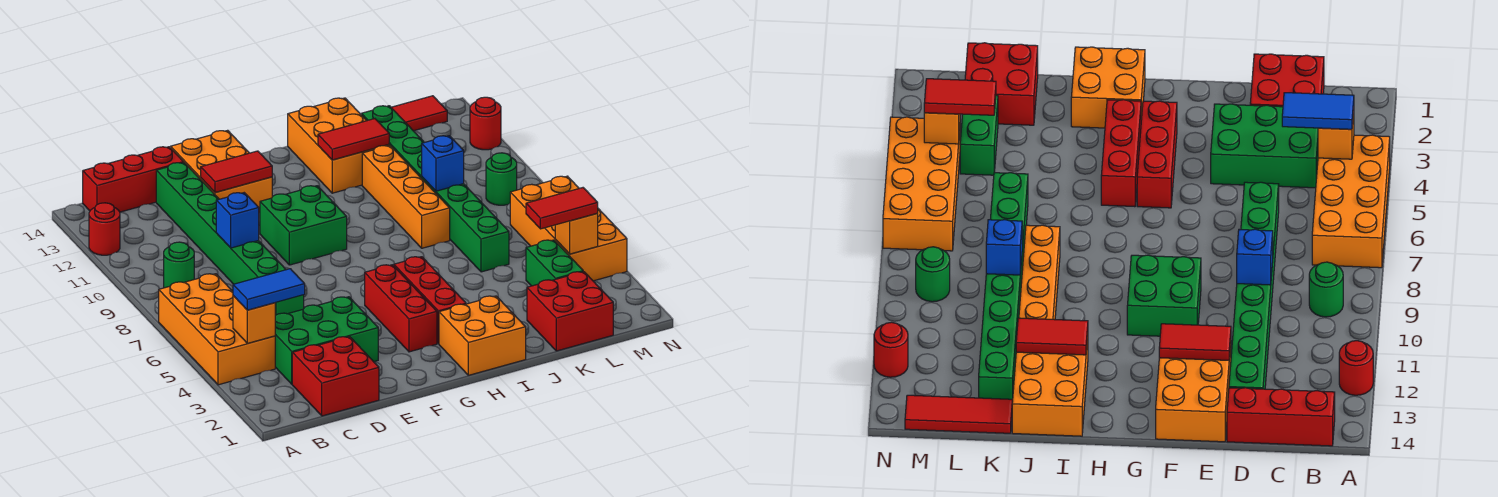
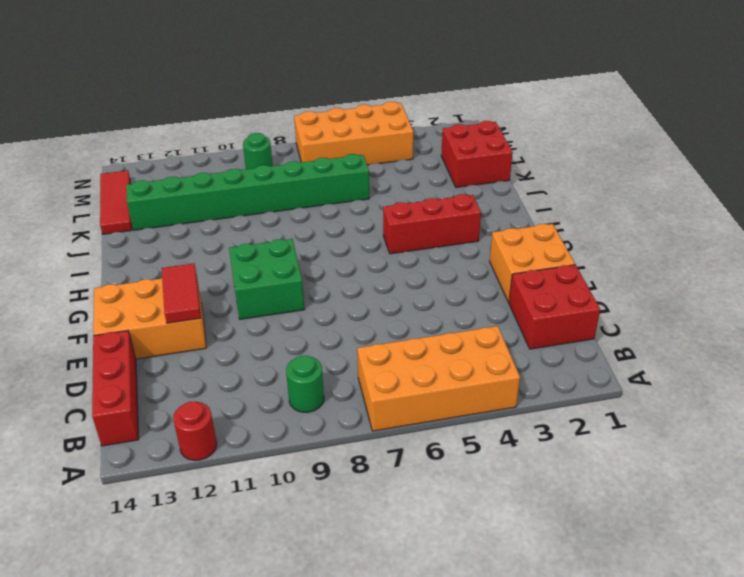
orange brick E1:F2 level 1 -> orange brick H1:I2 level 1
none -> green brick C3:E4 level 1
none -> green brick D6:D13 level 1
none -> red brick G3:G5 level 1

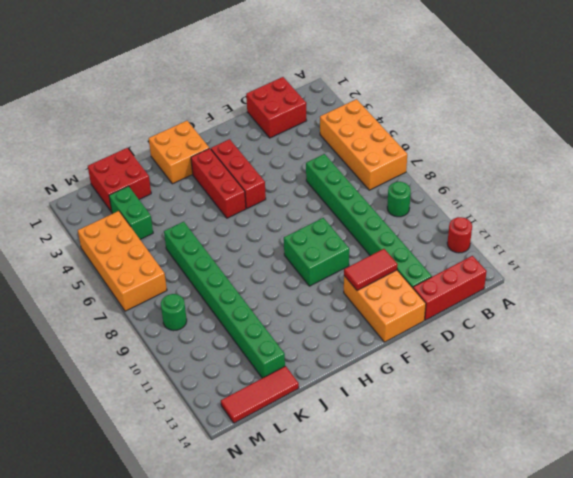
none -> green brick C3:E4 level 1
none -> orange brick I12:J14 level 1
none -> orange brick J8:J11 level 1

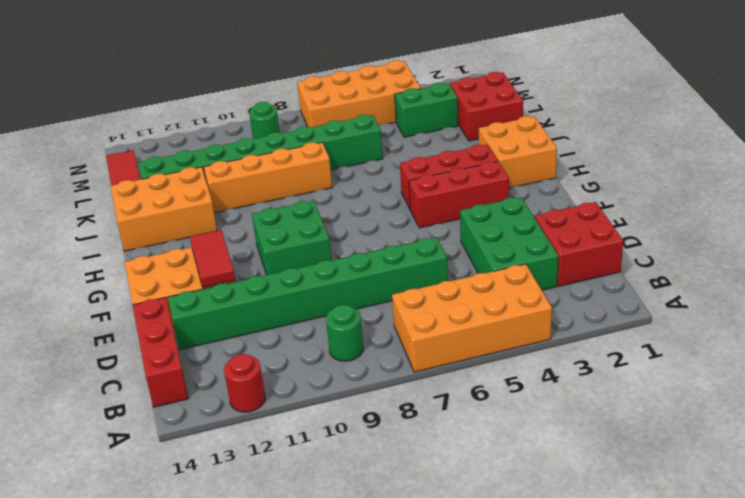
none -> red round brick N12 level 1
none -> orange brick B4 level 2
none -> blue brick D9 level 2

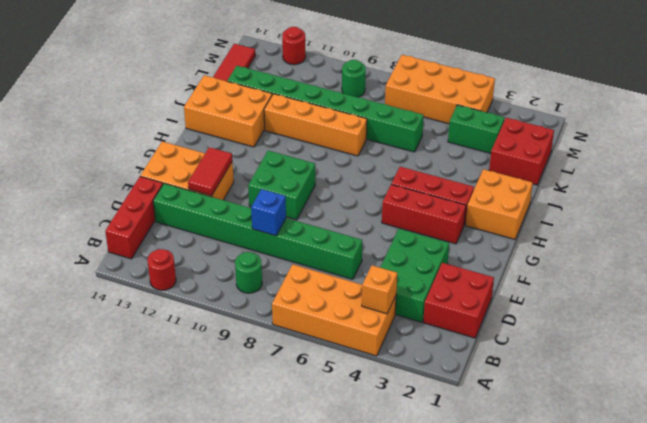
none -> red tile I12:J12 level 2
none -> blue brick K9 level 2
none -> orange brick M4 level 2

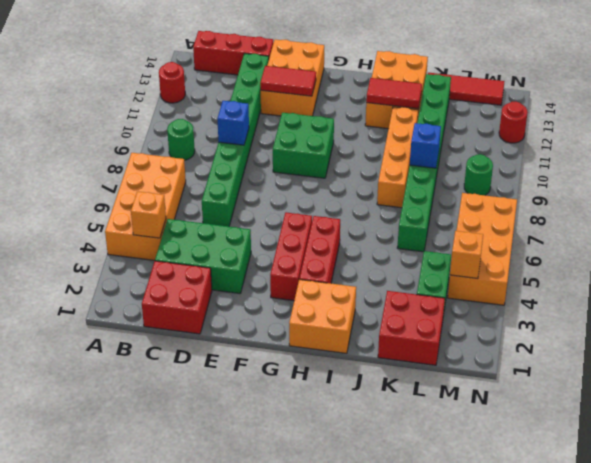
none -> blue tile B4:C4 level 3
none -> red tile L4:M4 level 3

